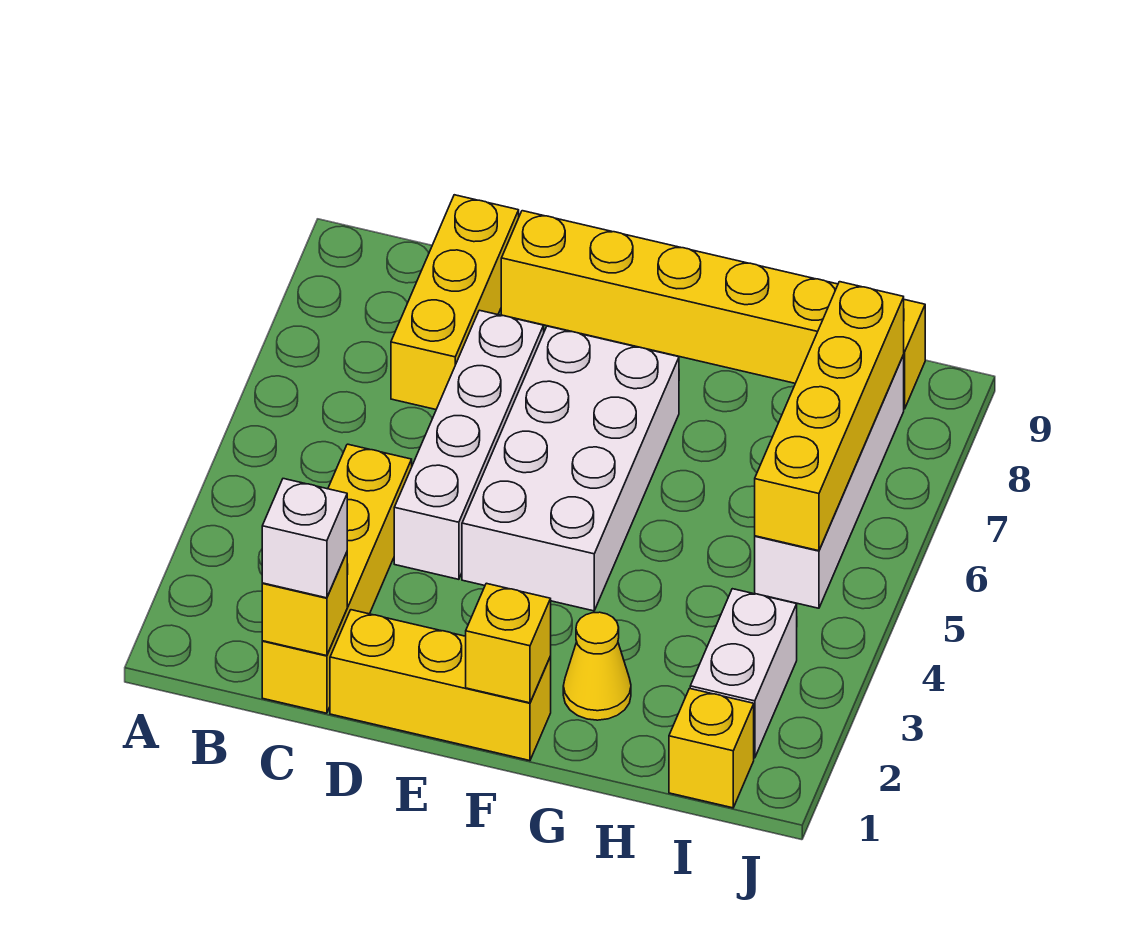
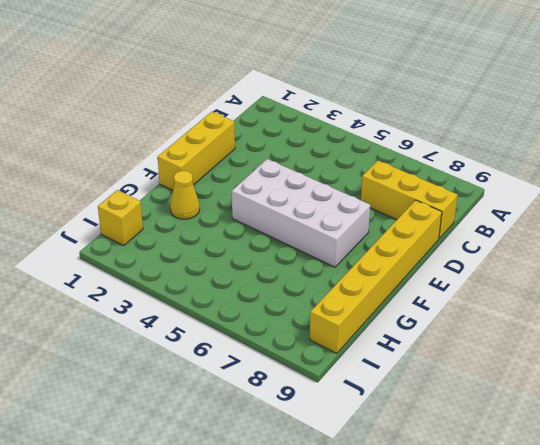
none -> yellow brick C1:C4 level 1
none -> white brick D4:D7 level 1
none -> white brick I2:I3 level 1

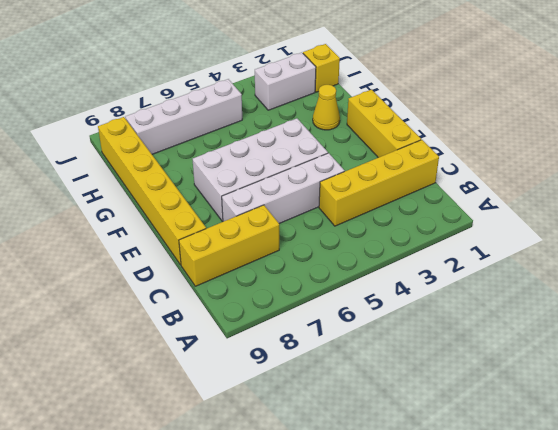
none -> yellow brick C1 level 2
none -> yellow brick F1 level 2
none -> yellow brick I5:I8 level 2

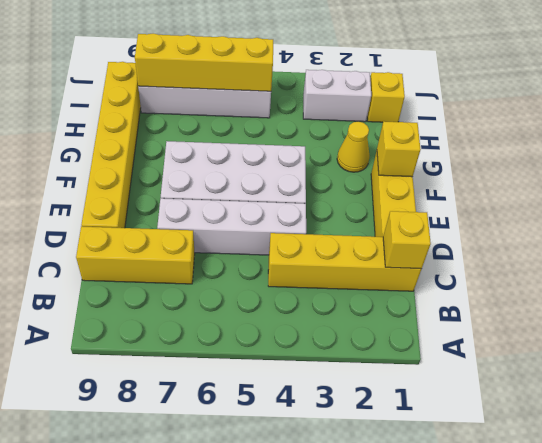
none -> white brick C1 level 3

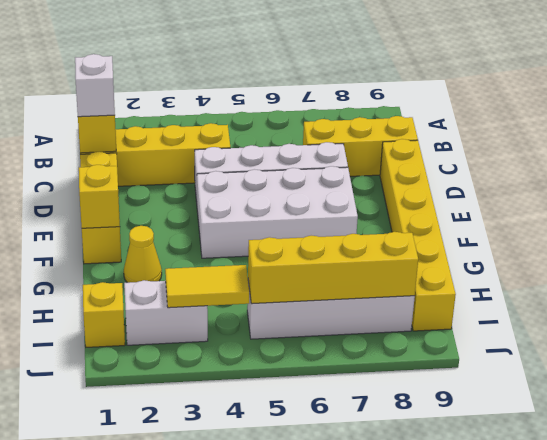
yellow tile I3:I4 level 2 -> none

